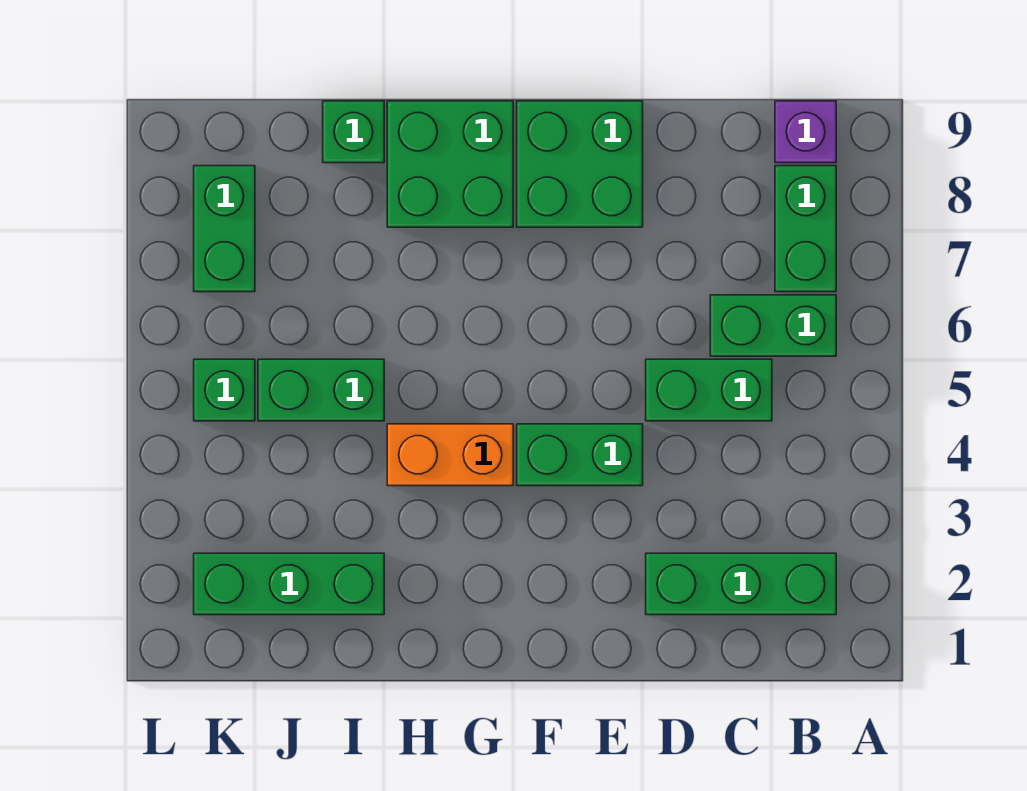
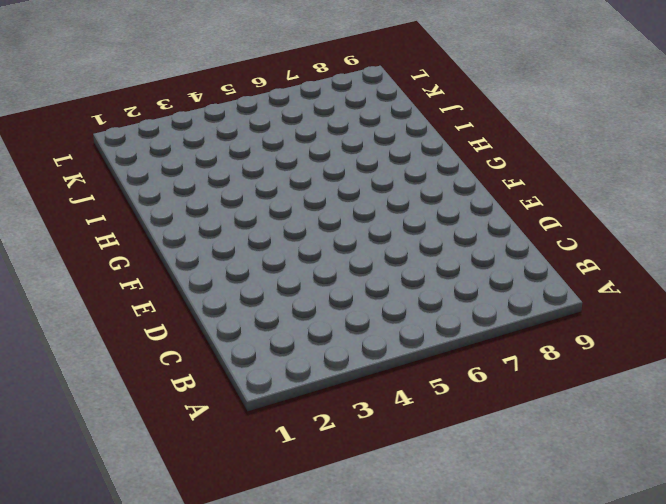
none -> green brick B2:D2 level 1
none -> green brick B6:C6 level 1
none -> green brick B7:B8 level 1

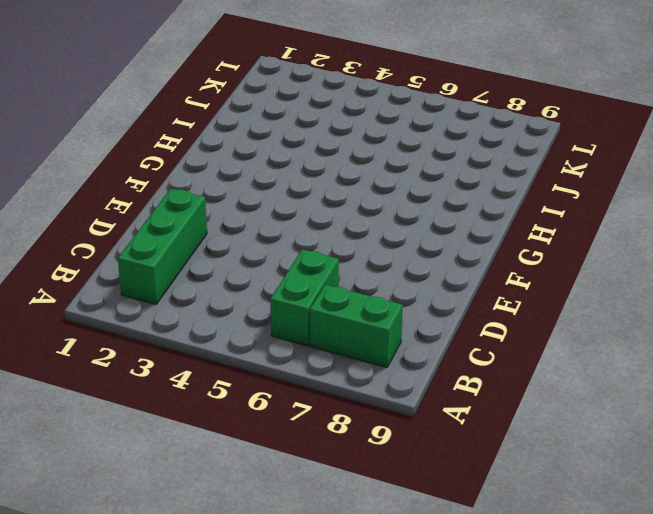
none -> purple brick B9 level 1
none -> green brick C5:D5 level 1
none -> green brick E4:F4 level 1

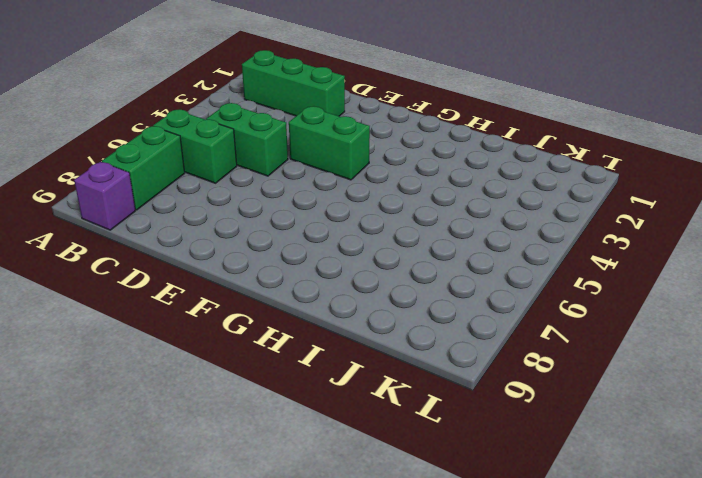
none -> green brick E8:F9 level 1
none -> orange brick G4:H4 level 1
none -> green brick G8:H9 level 1

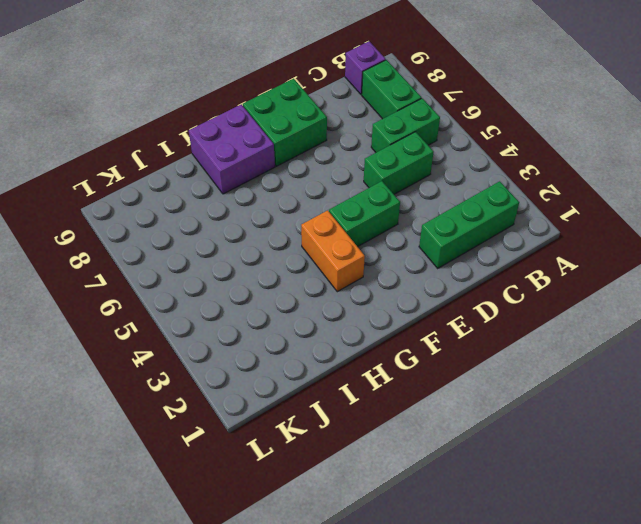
orange brick G3:G4 level 1 -> orange brick G4:H4 level 1
purple brick G8:H9 level 1 -> green brick G8:H9 level 1
none -> green brick I2:K2 level 1
none -> green brick I5:J5 level 1
none -> green brick I9 level 1

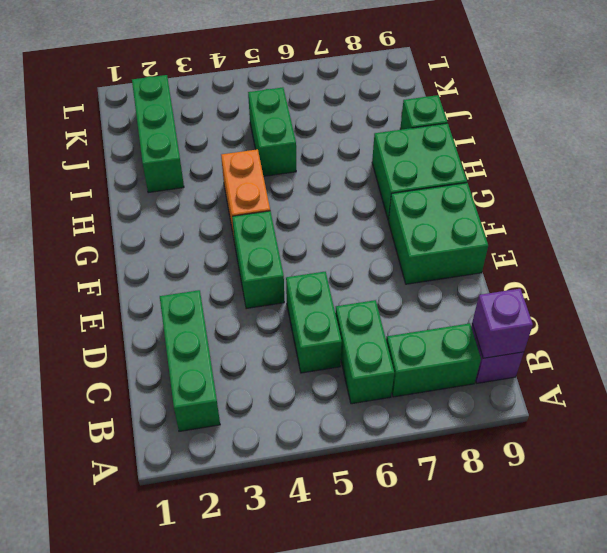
purple brick B9 level 2 -> none
none -> green brick K5 level 1
none -> green brick K7:K8 level 1

